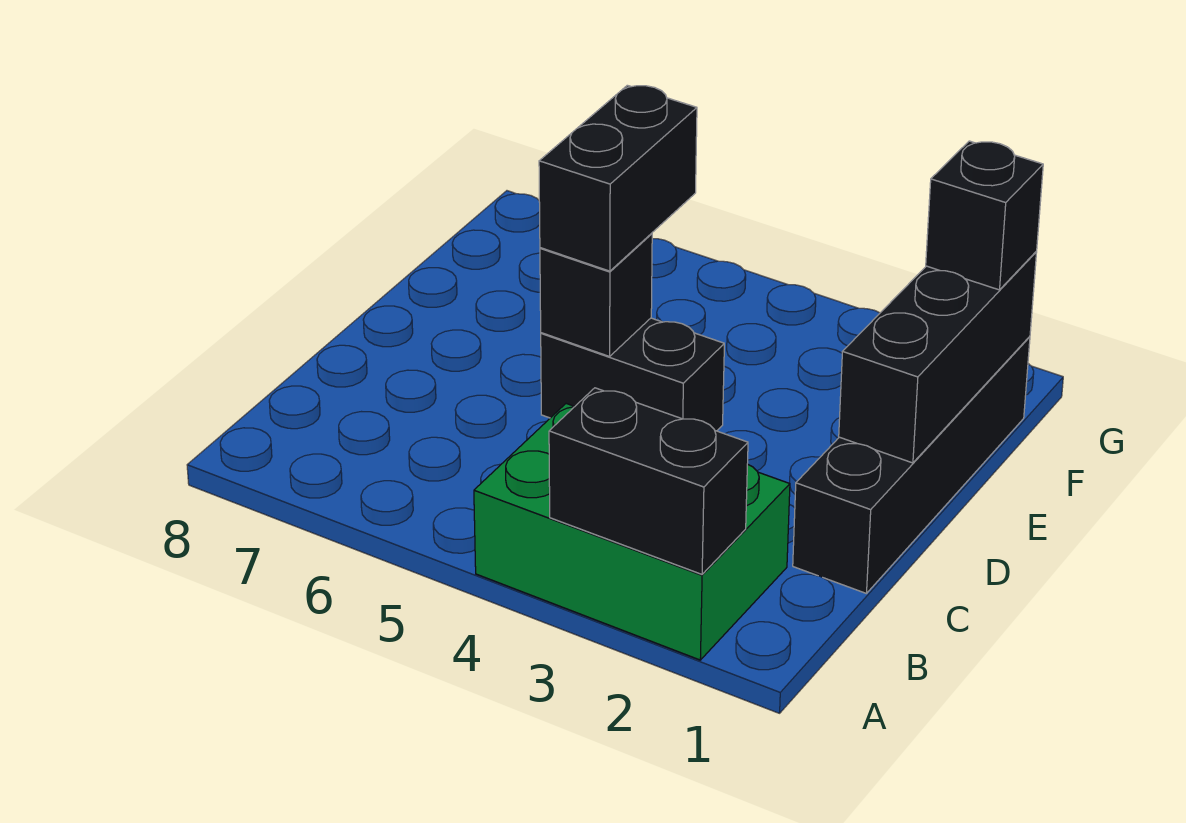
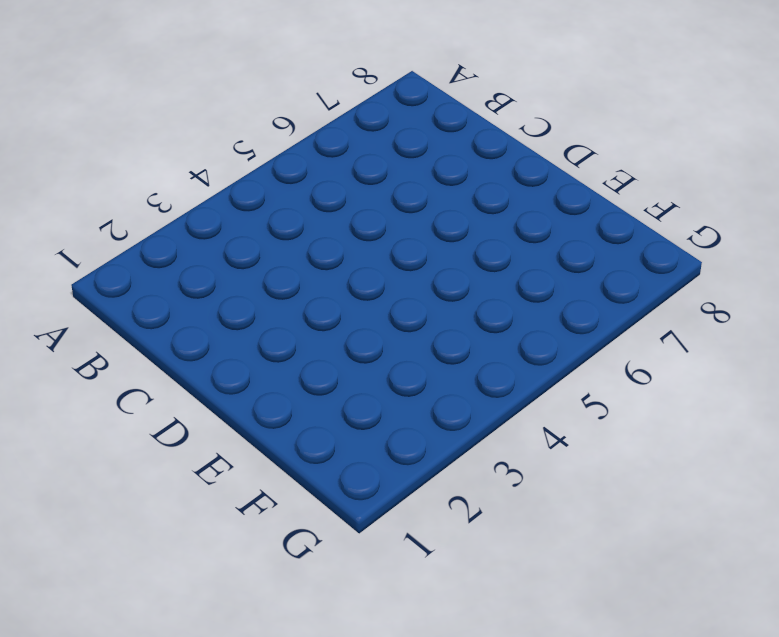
none -> green brick A2:B4 level 1
none -> black brick C1:F1 level 1

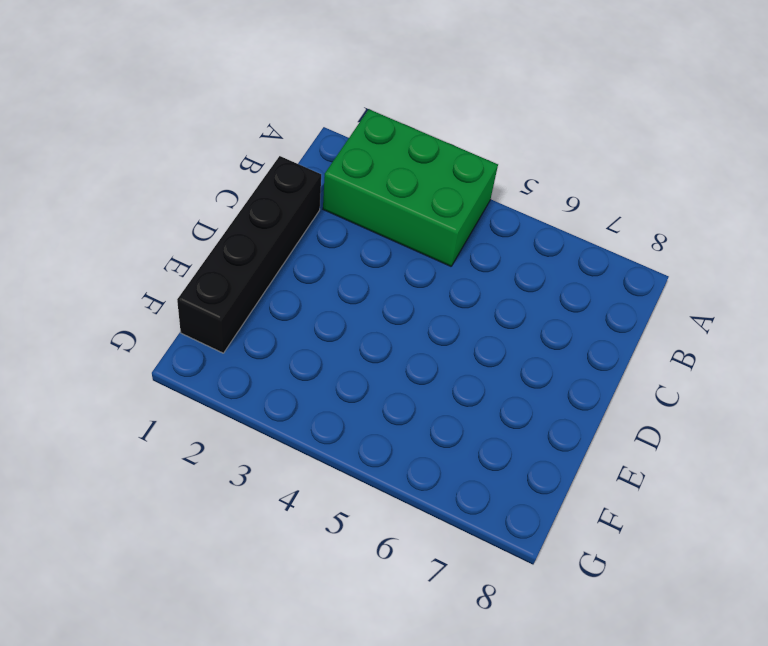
none -> black brick D4:D5 level 1
none -> black brick A2:A3 level 2

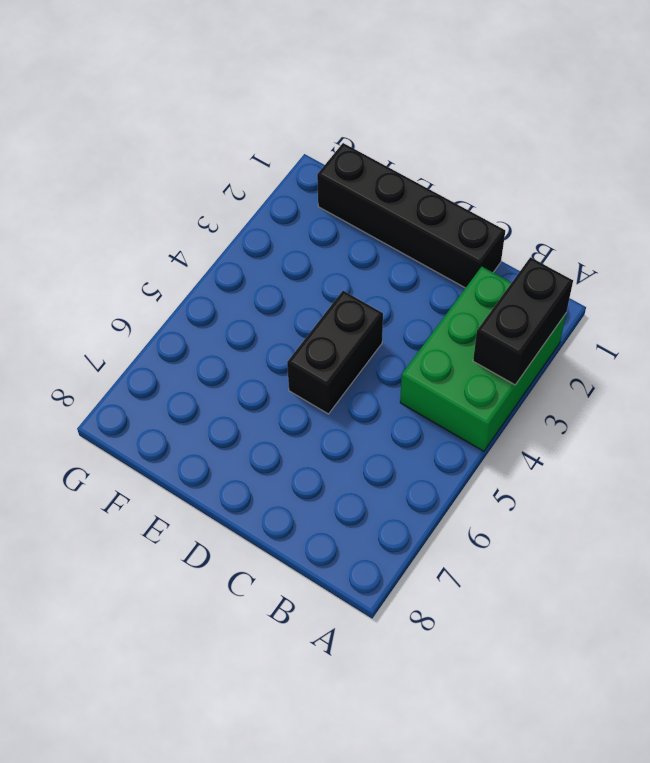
none -> black brick D1:F1 level 2
none -> black brick D5 level 2

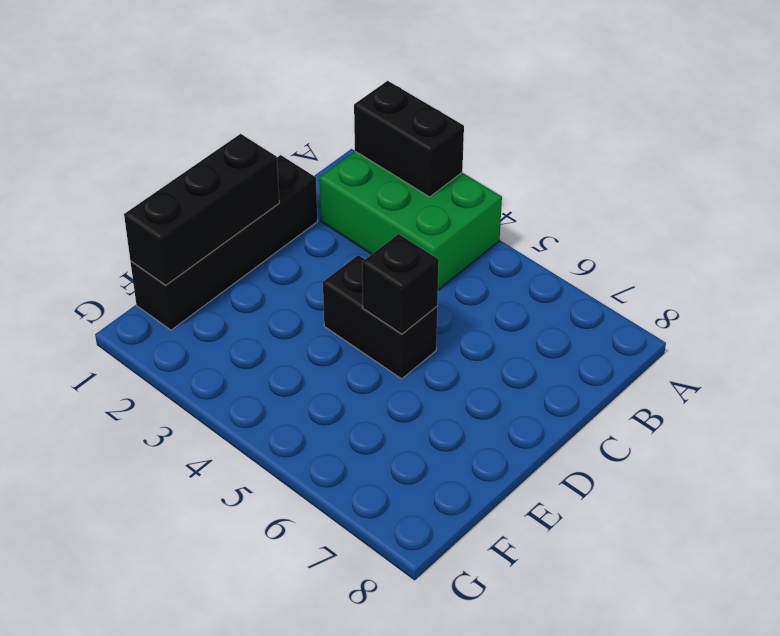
none -> black brick D5:E5 level 3
none -> black brick F1 level 3

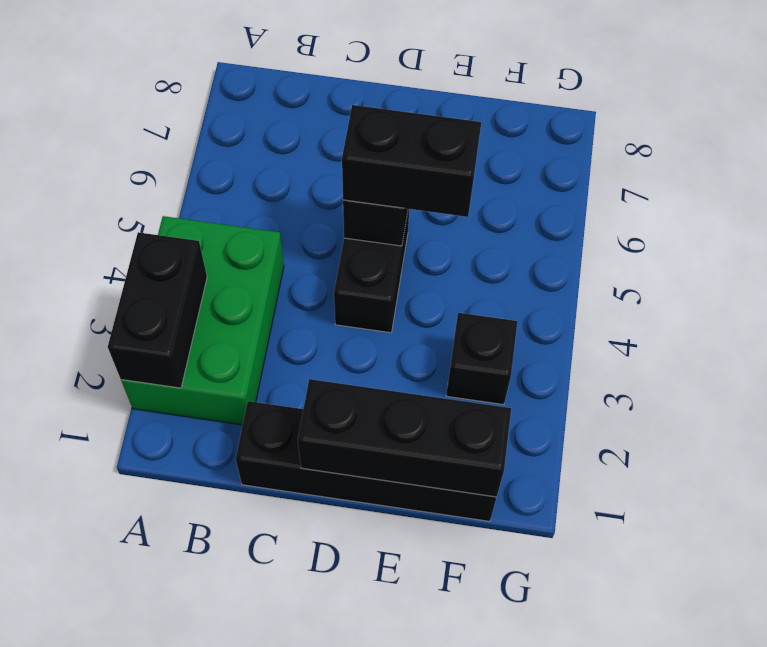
black brick F3 level 1 -> black brick F1 level 3

